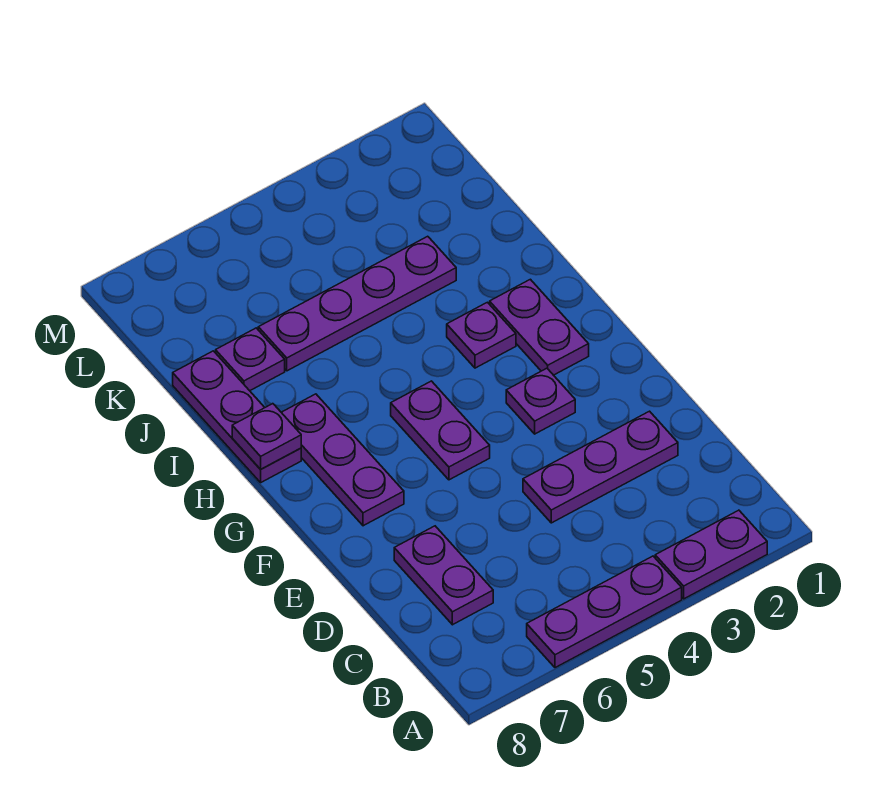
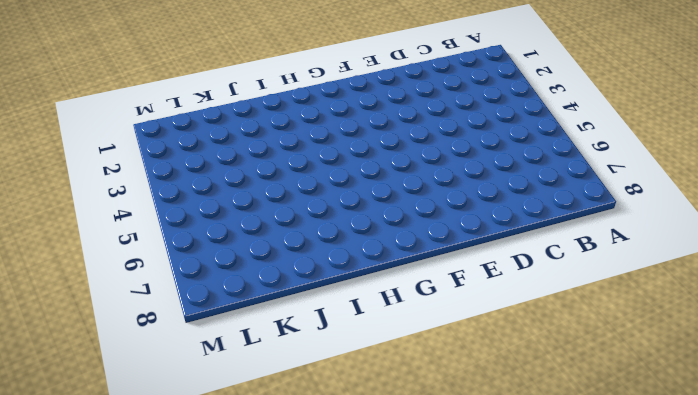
none -> purple plate A2:A3 level 1
none -> purple plate A4:A6 level 1
none -> purple plate C7:D7 level 1

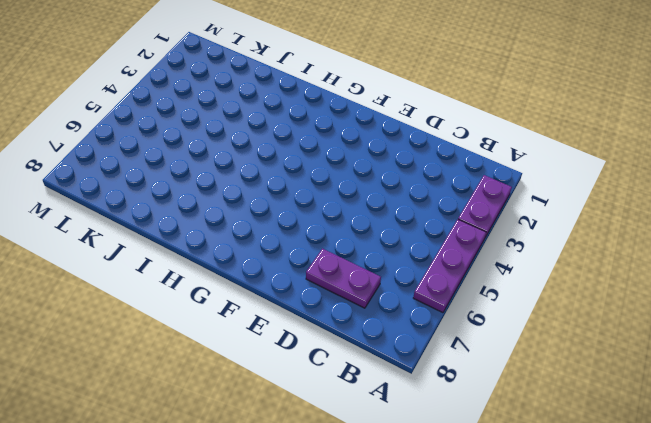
none -> purple plate D2:D4 level 1
none -> purple plate F3 level 1
none -> purple plate F5:G5 level 1

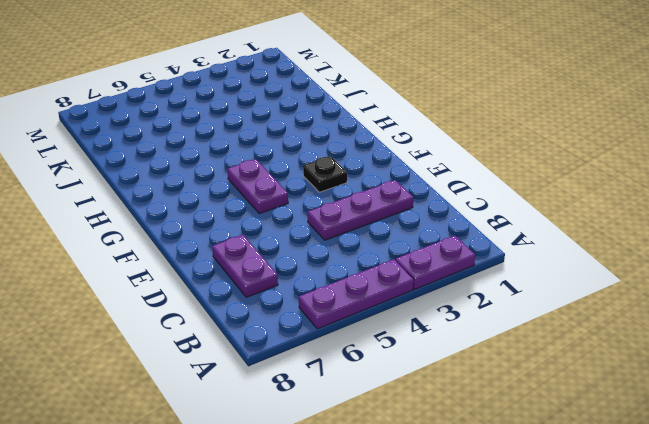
black plate F3 level 1 -> purple plate F3 level 1
none -> purple plate F7:H7 level 1
none -> purple plate G2:H2 level 1
none -> purple plate H3 level 1

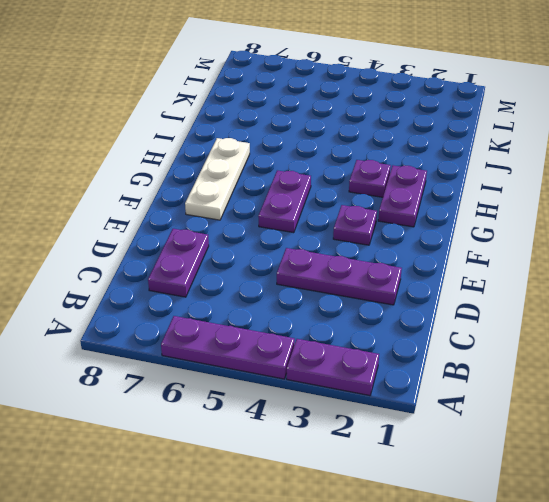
white plate F7:H7 level 1 -> purple plate F7:H7 level 1
none -> purple plate H8:J8 level 1
none -> purple plate J3:J6 level 1
none -> purple plate J7 level 1

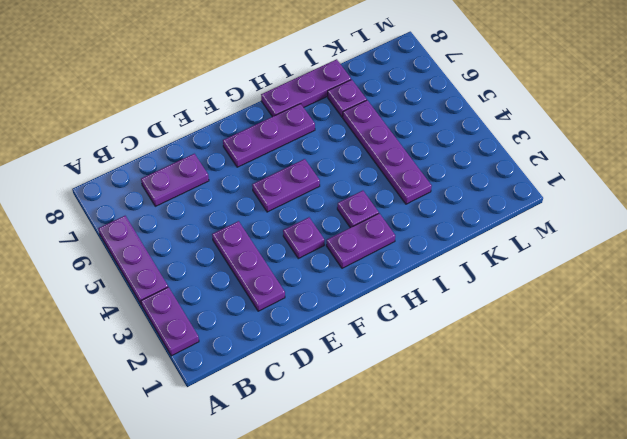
none -> purple plate H8 level 2

